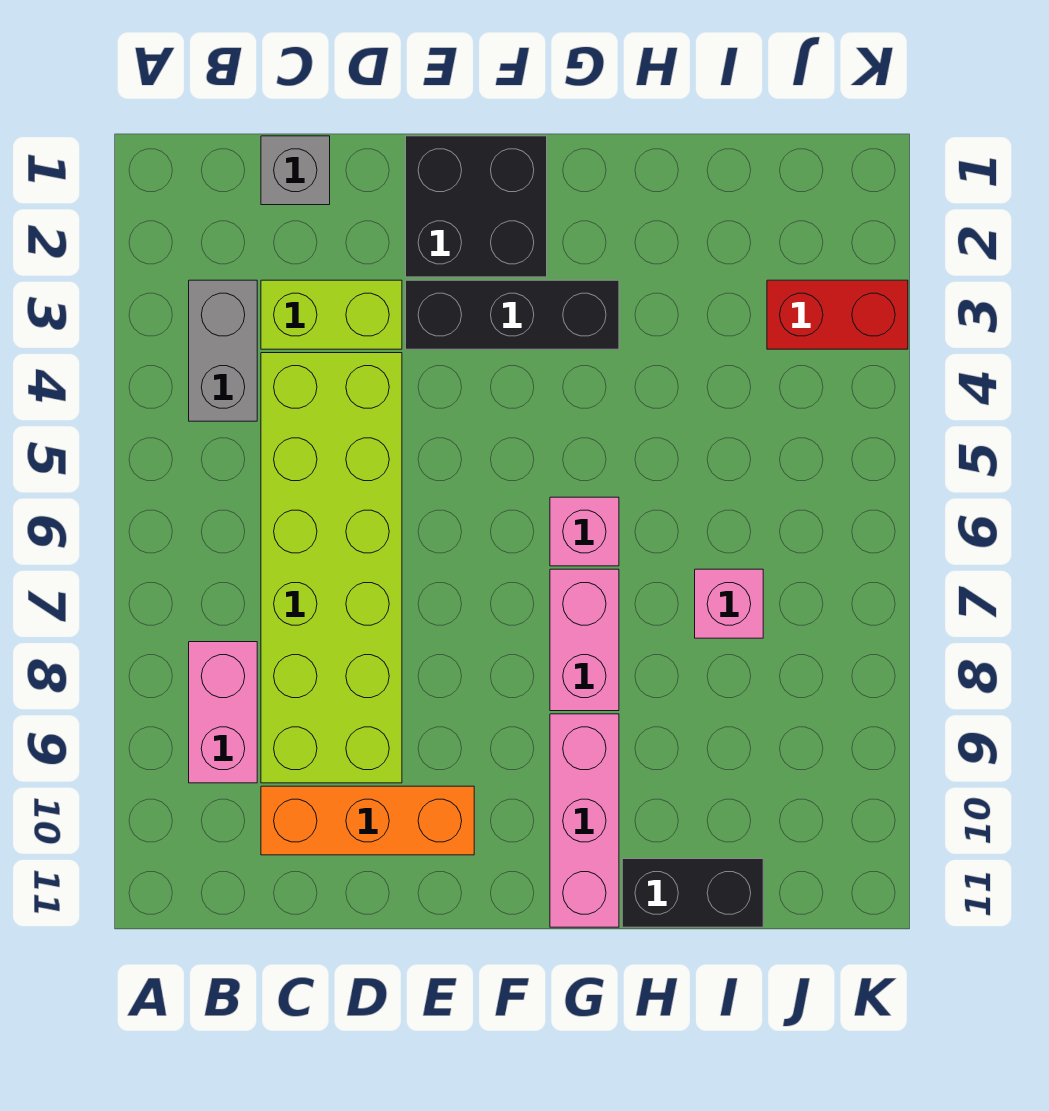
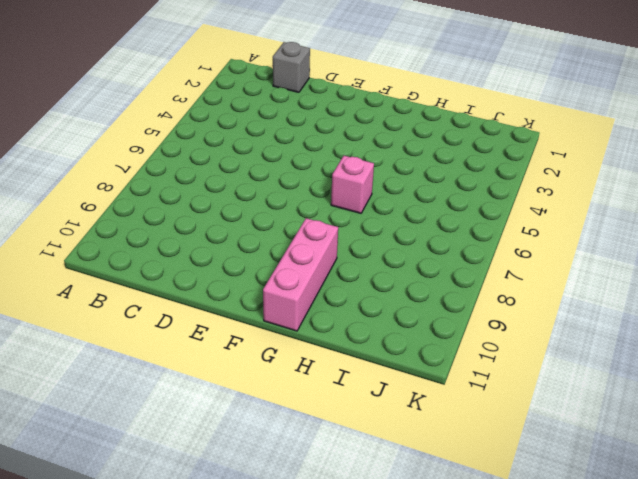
none -> grey brick B3:B4 level 1
none -> pink brick B8:B9 level 1
none -> lime brick C3:D3 level 1

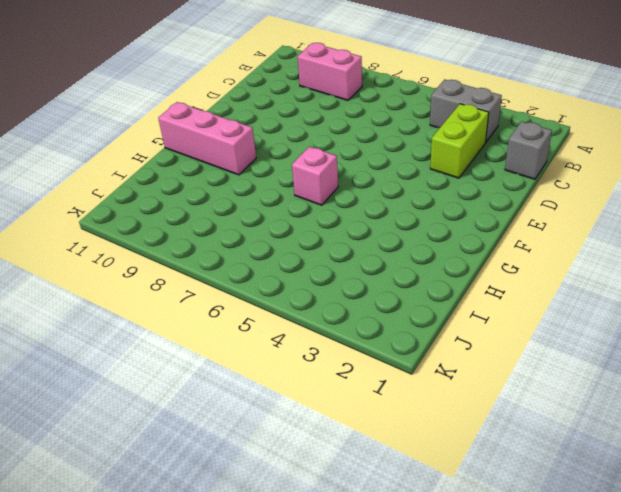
none -> lime brick C4:D9 level 1
none -> orange brick C10:E10 level 1
none -> black brick E1:F2 level 1

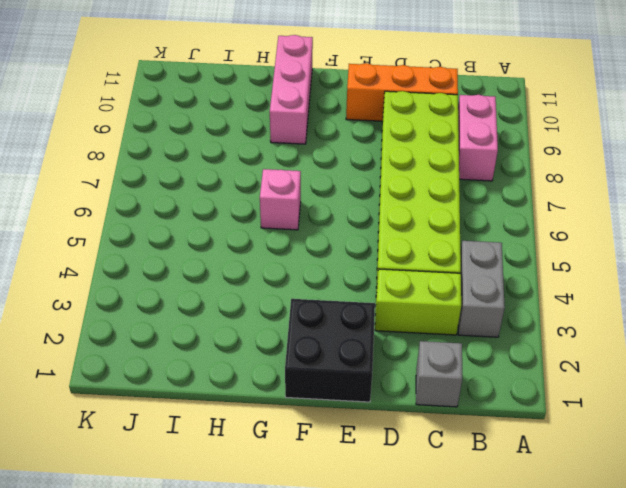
none -> black brick E3:G3 level 1
none -> pink brick G7:G8 level 1
none -> black brick H11:I11 level 1

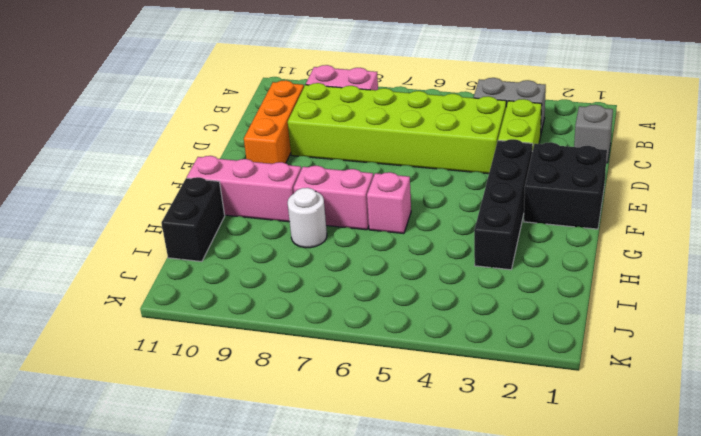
black brick E3:H3 level 1 -> black brick E3:G3 level 1
white round brick H8 level 1 -> none
none -> pink brick I7 level 1
none -> red brick J3:K3 level 1

